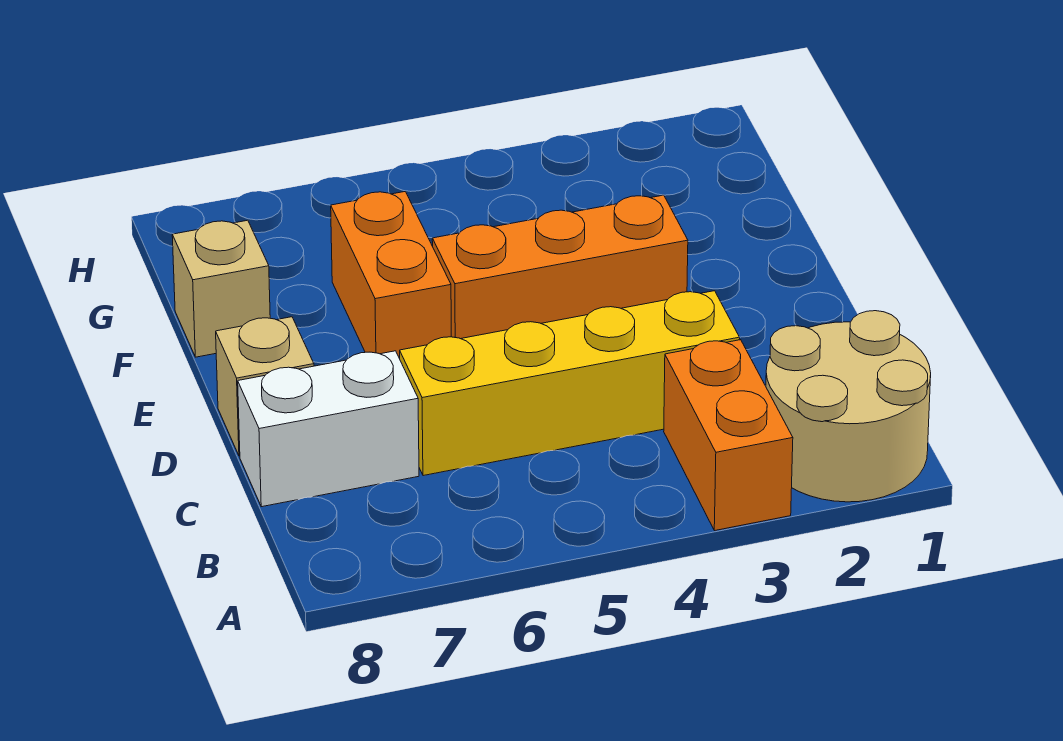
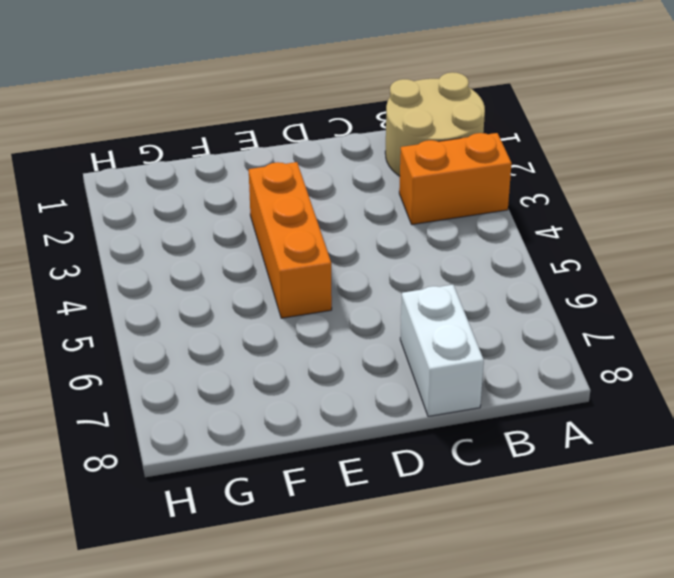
none -> yellow brick C3:C6 level 1
none -> tan brick D8 level 1

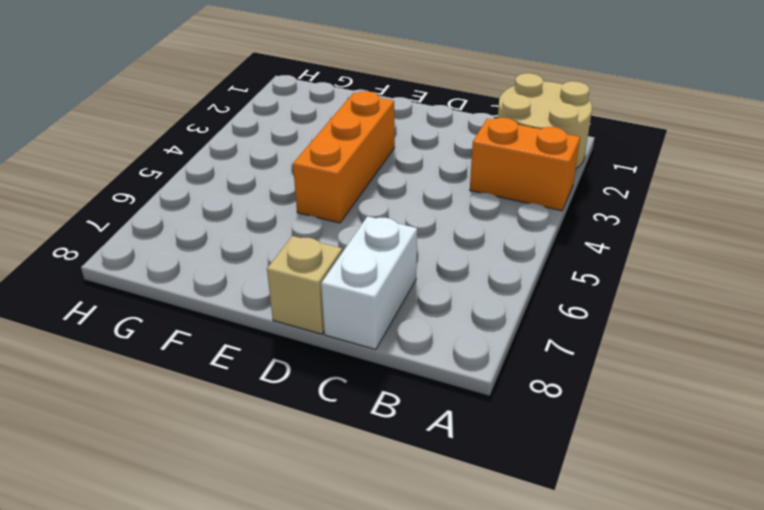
none -> yellow brick C3:C6 level 1
none -> orange brick E6:F6 level 1

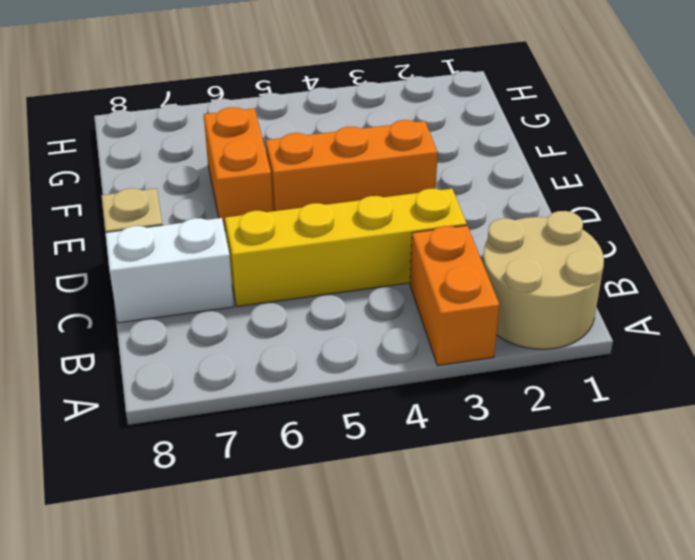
none -> tan brick F8 level 1

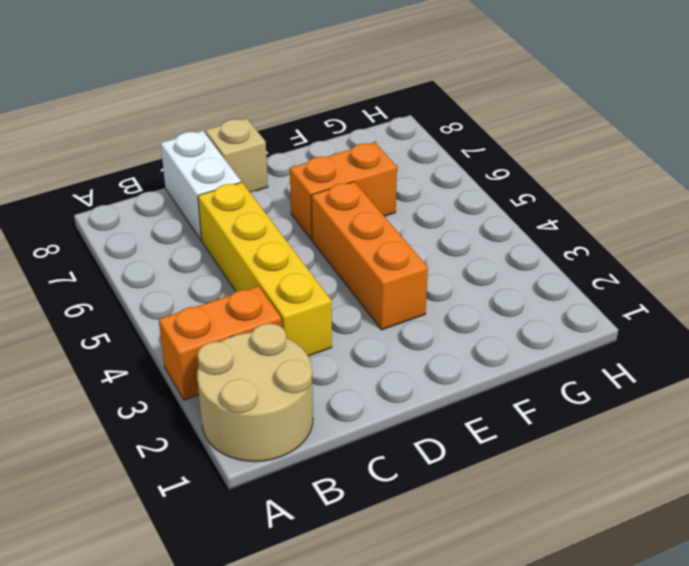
none -> tan brick F8 level 1

